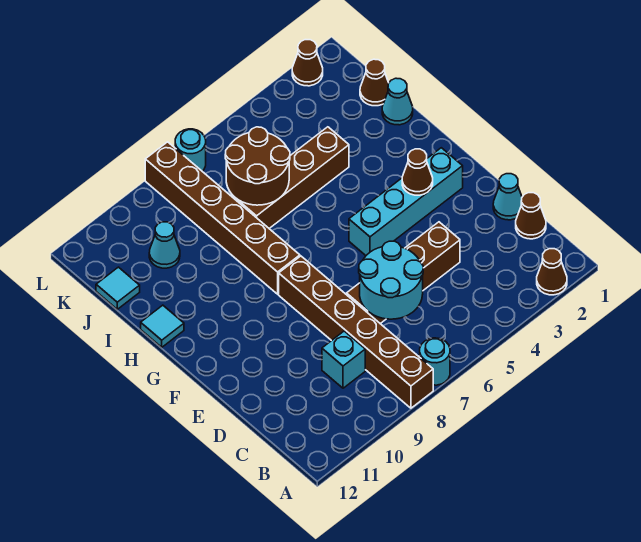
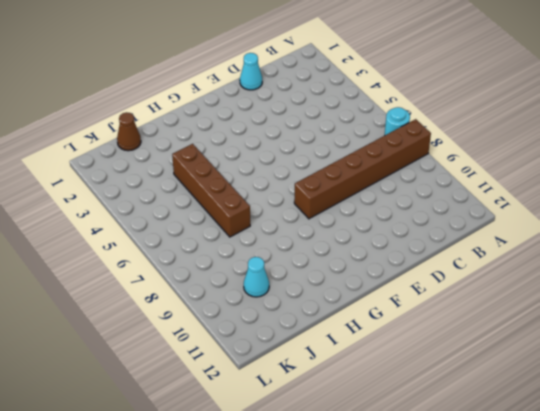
none -> brown cone A2 level 1
none -> brown cone C1 level 1
none -> cyan brick C9 level 1

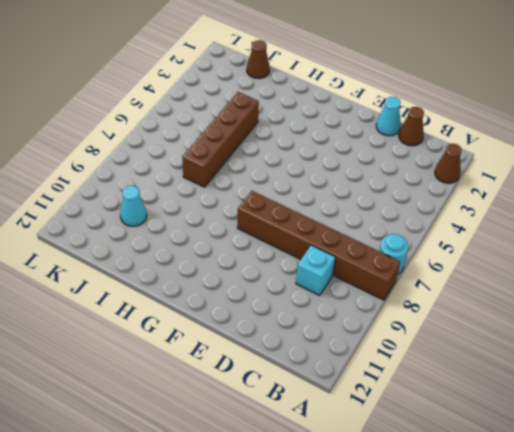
none -> brown brick D4:D7 level 1
none -> cyan brick F2:F5 level 1
none -> brown brick G8:L8 level 1

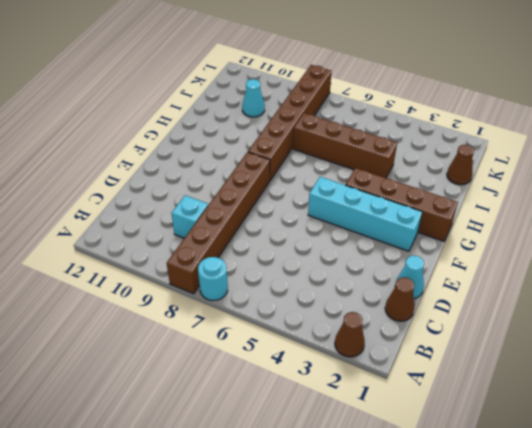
brown brick G1:G4 level 1 -> brown brick D4:D7 level 1
none -> cyan tile H12 level 1
none -> cyan cone I1 level 1
none -> cyan tile J12 level 1

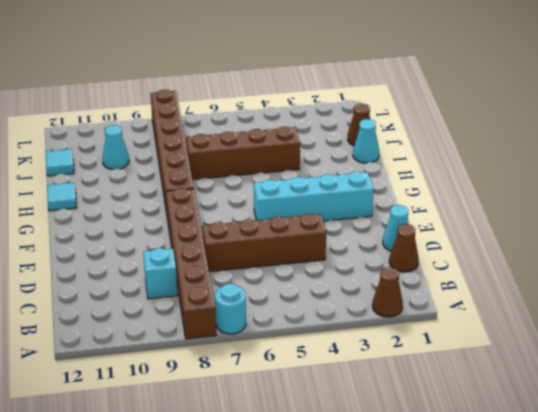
none -> brown cone L2 level 1
none -> cyan round brick L7 level 1
none -> cyan round brick C6:D7 level 2

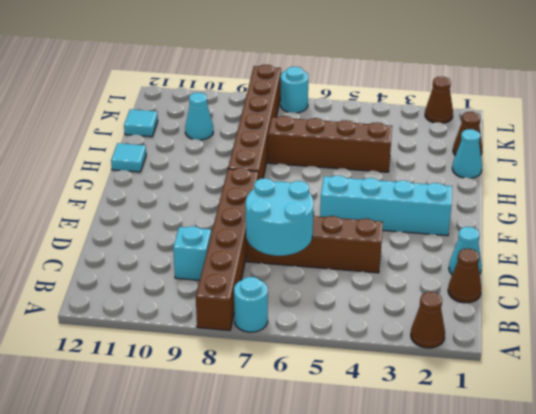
none -> brown cone F3 level 2
none -> brown round brick I6:J7 level 2

